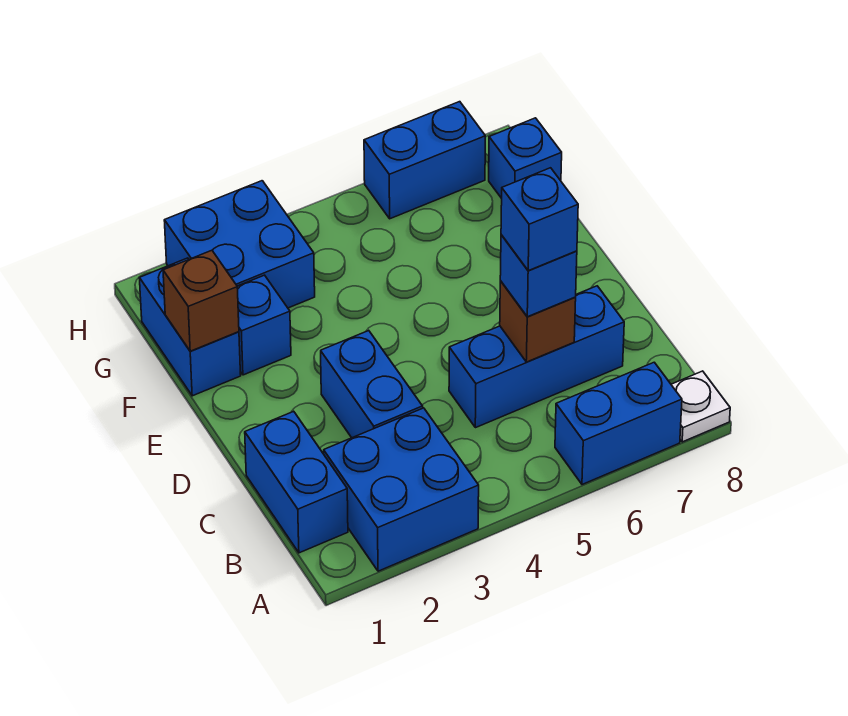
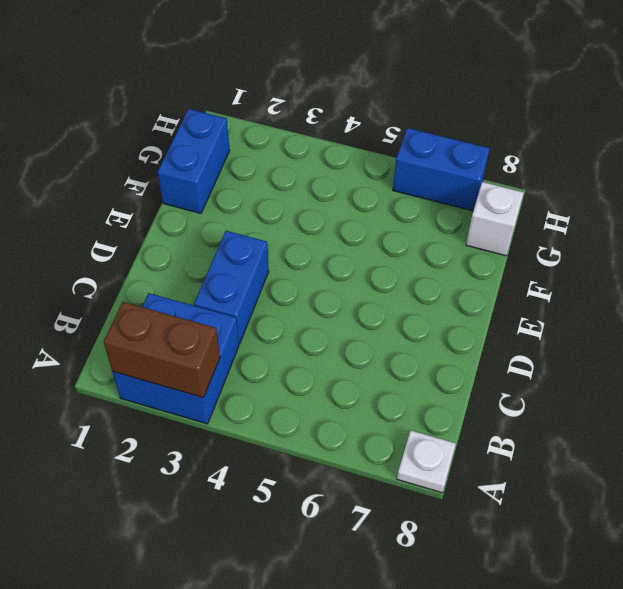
brown brick A2:A3 level 2 -> none
white brick G8 level 1 -> blue brick G8 level 1
none -> blue brick A6:A7 level 1
none -> blue brick B1:C1 level 1
none -> blue brick C5:C7 level 1

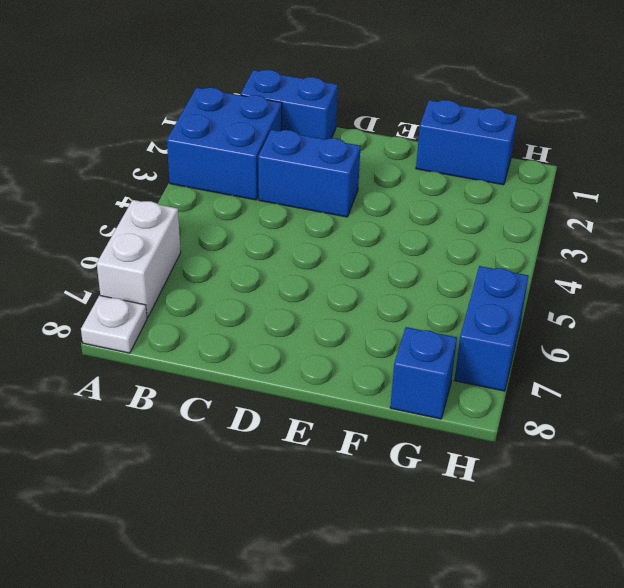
white brick A6:A7 level 1 -> blue brick A6:A7 level 1
none -> blue brick C5:C7 level 1
none -> blue brick F2 level 1
none -> blue brick G2:H3 level 1

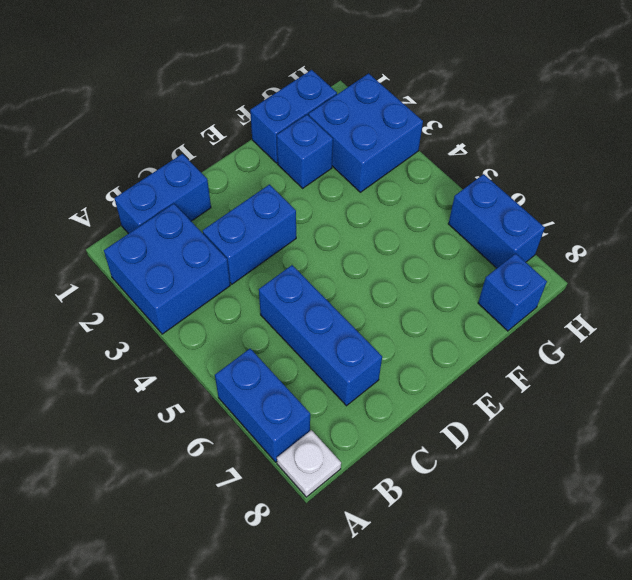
none -> brown brick C6 level 2
none -> brown brick F1 level 2
none -> blue brick C6 level 3

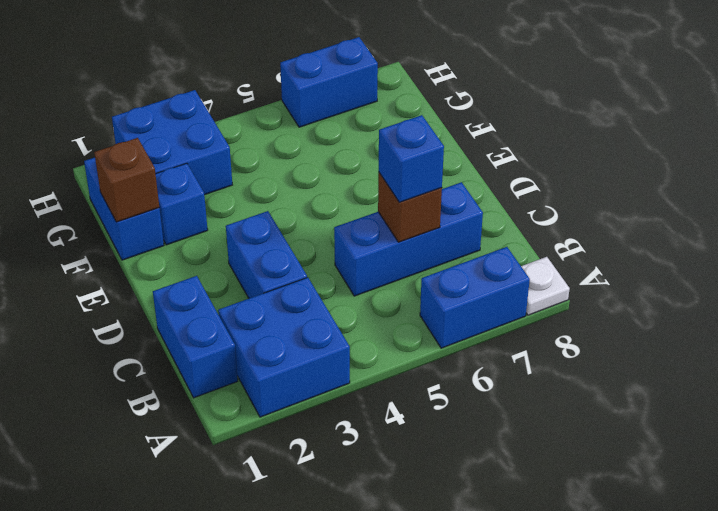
none -> blue brick G8 level 1
none -> blue brick C6 level 4

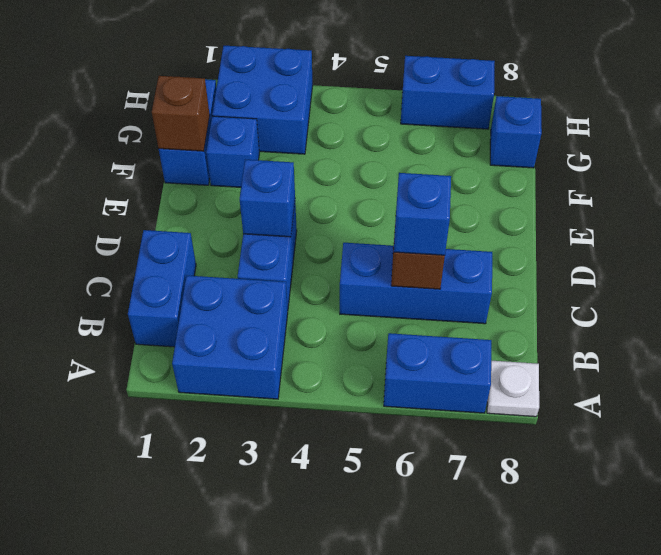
blue brick D3 level 2 -> blue brick C6 level 4

